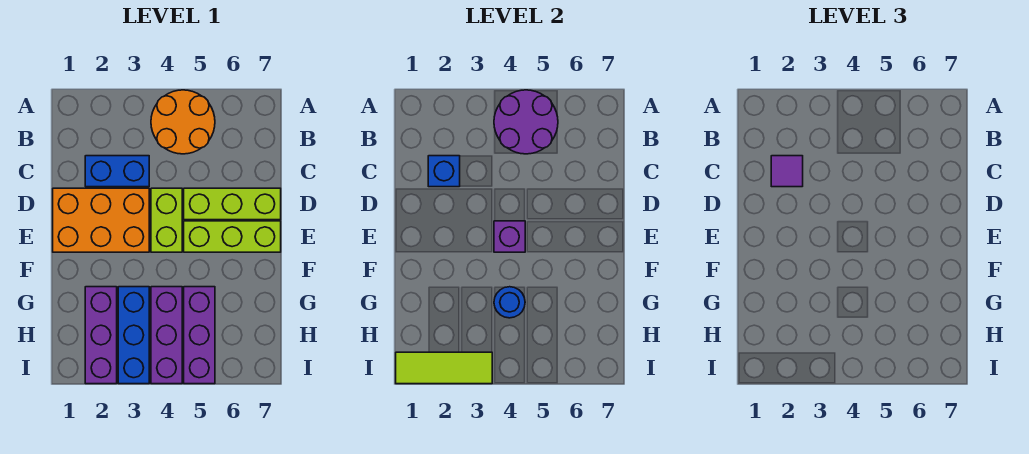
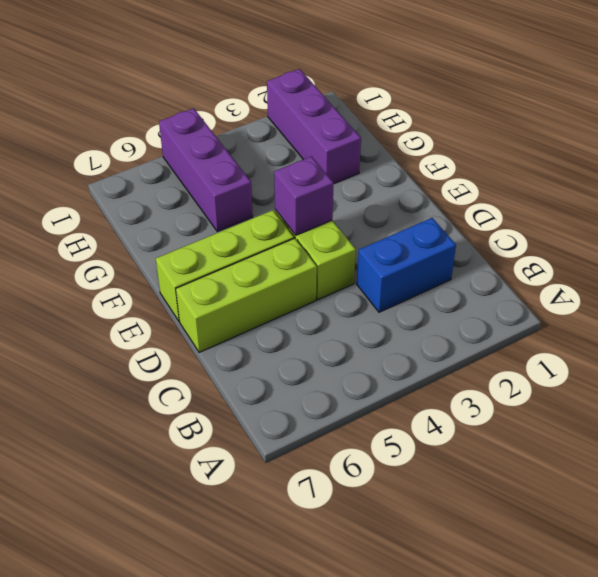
none -> orange round brick A4:B5 level 1
none -> orange brick D1:E3 level 1
none -> blue brick G3:I3 level 1

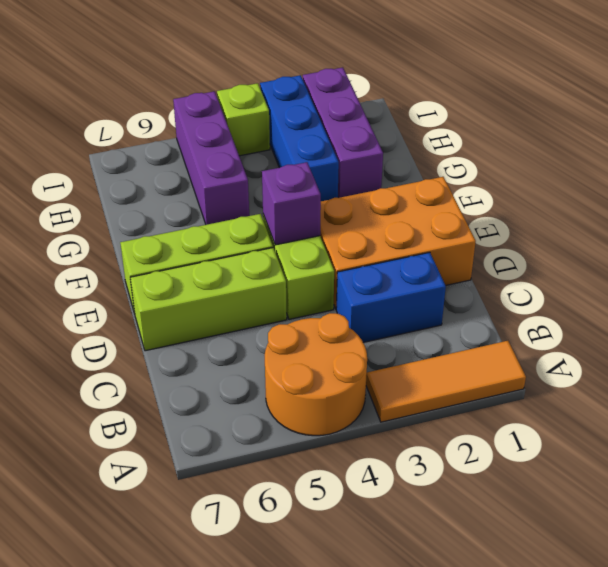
orange tile A1:A3 level 1 -> none
lime brick I4 level 1 -> purple brick G4:I4 level 1
none -> purple round brick A4:B5 level 2
none -> blue brick C2 level 2
none -> blue round brick G4 level 2

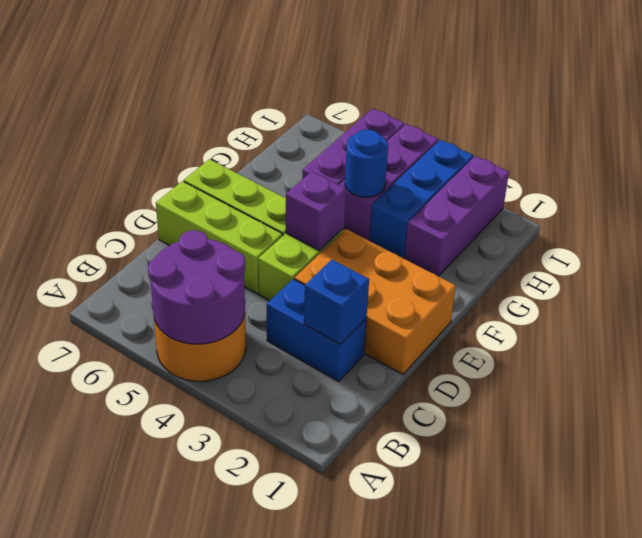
none -> lime tile I1:I3 level 2
none -> purple tile C2 level 3

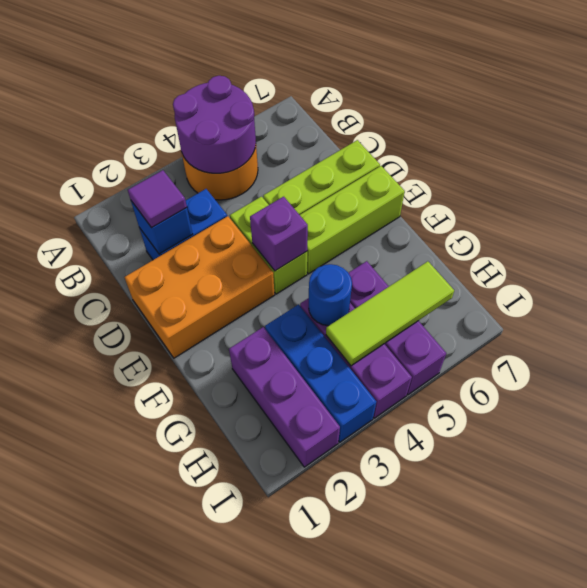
lime tile H4:H6 level 2 -> lime tile I1:I3 level 2

